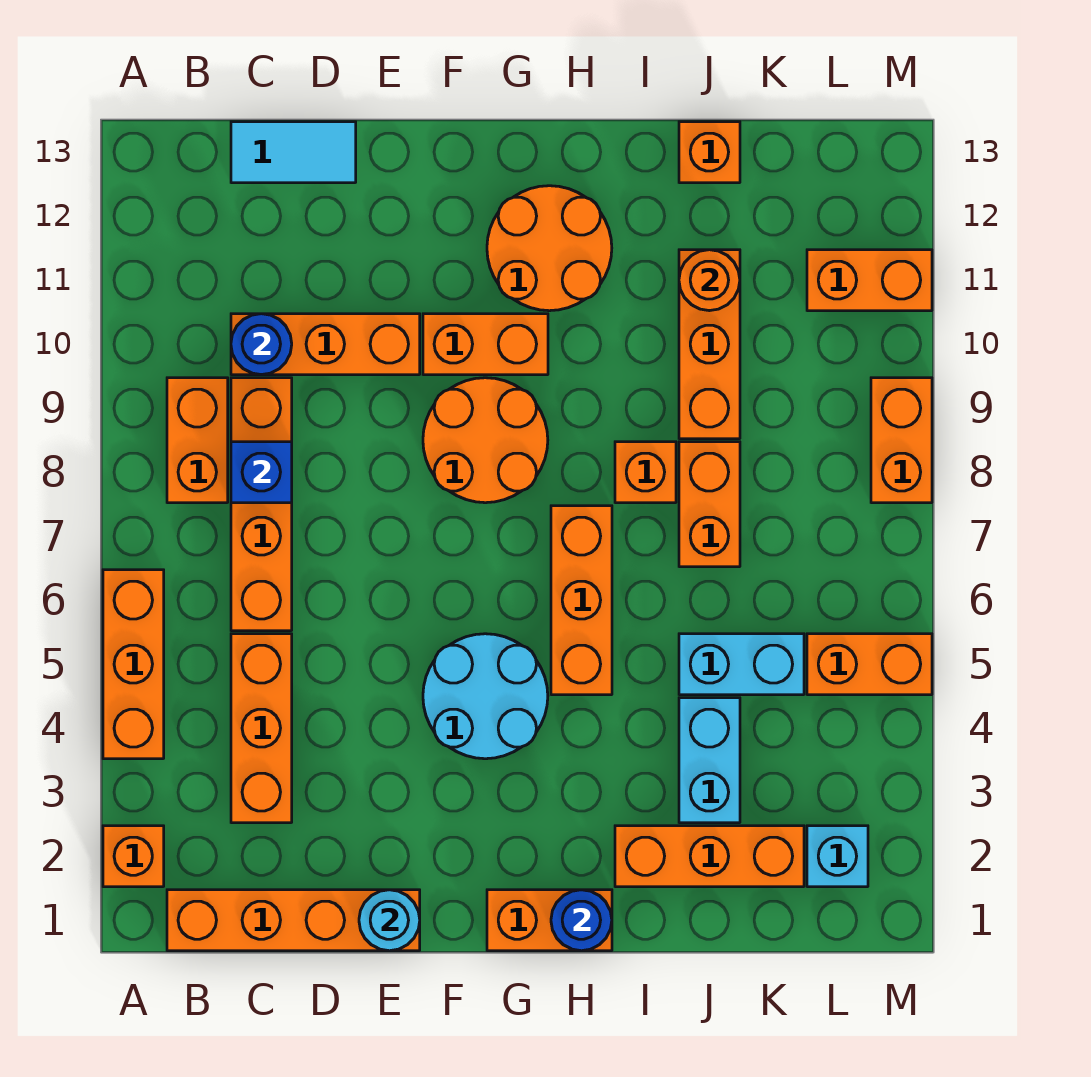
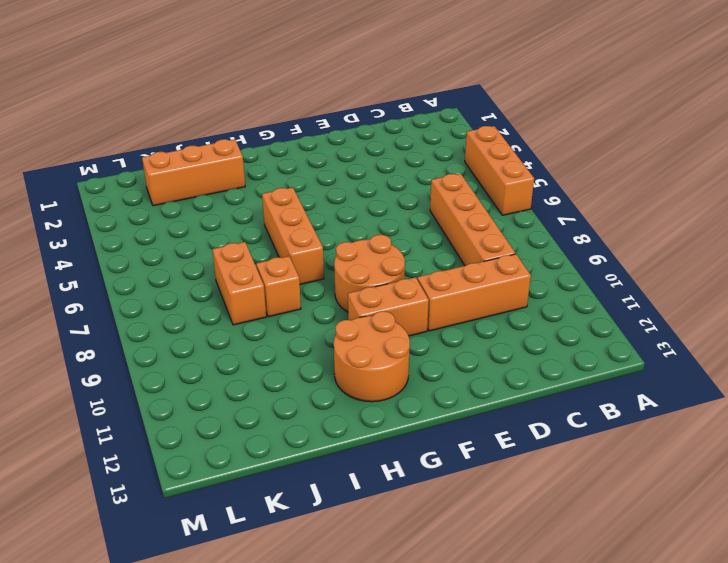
none -> orange brick A2 level 1
none -> orange brick B1:E1 level 1
none -> orange brick B8:B9 level 1
none -> orange brick C3:C5 level 1

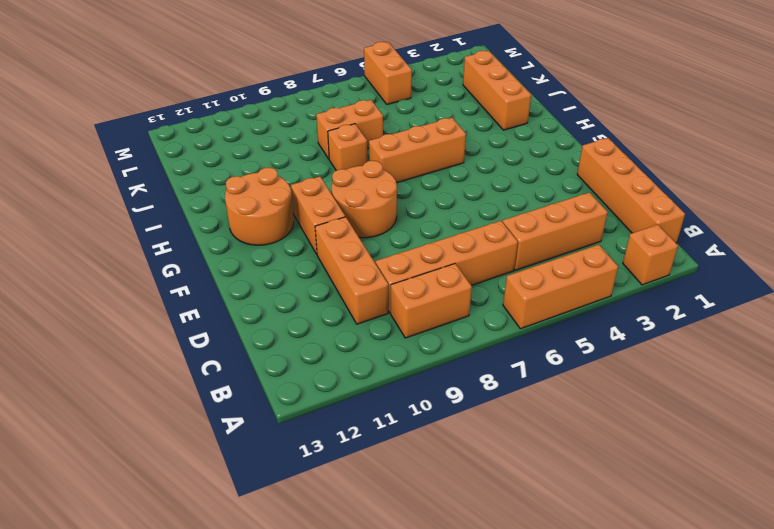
none -> cyan tile C13:D13 level 1
none -> cyan round brick F4:G5 level 1
none -> orange brick G1:H1 level 1
none -> cyan brick J3:J4 level 1

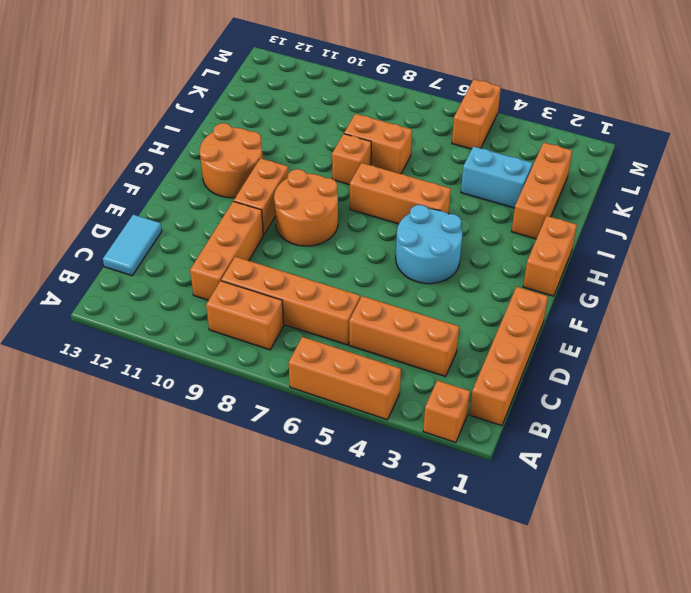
none -> cyan brick J5:K5 level 1
none -> orange brick J9:J11 level 1
none -> orange brick J13 level 1
none -> cyan brick L2 level 1

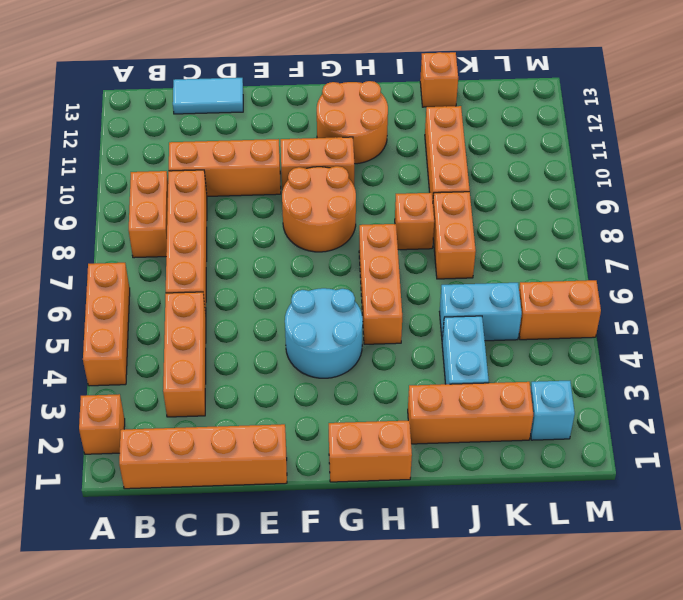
none -> orange brick L11:M11 level 1
none -> orange brick M8:M9 level 1
none -> blue brick C8 level 2
none -> blue round brick C10 level 2

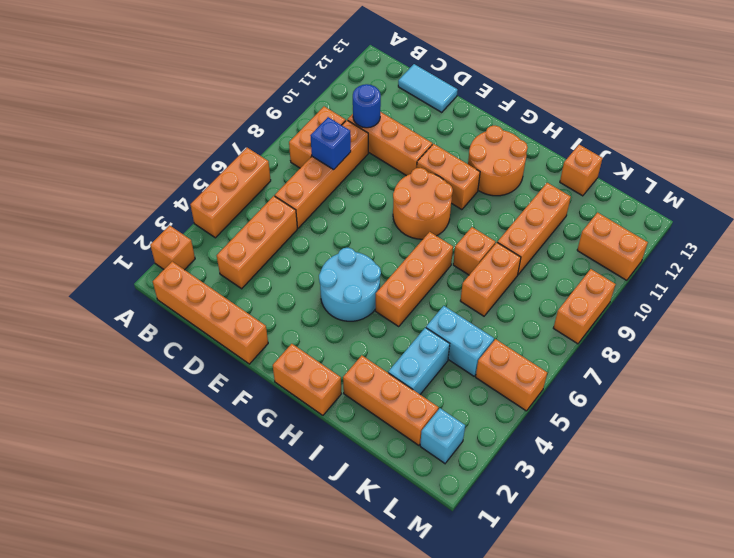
none -> cyan round brick E1 level 2
none -> blue round brick H1 level 2
none -> orange round brick J11 level 2

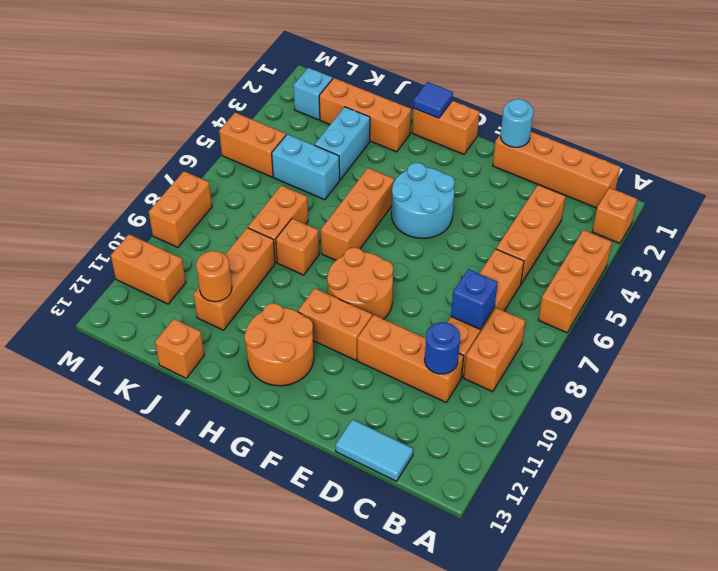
blue tile H1 level 2 -> blue round brick H1 level 2

